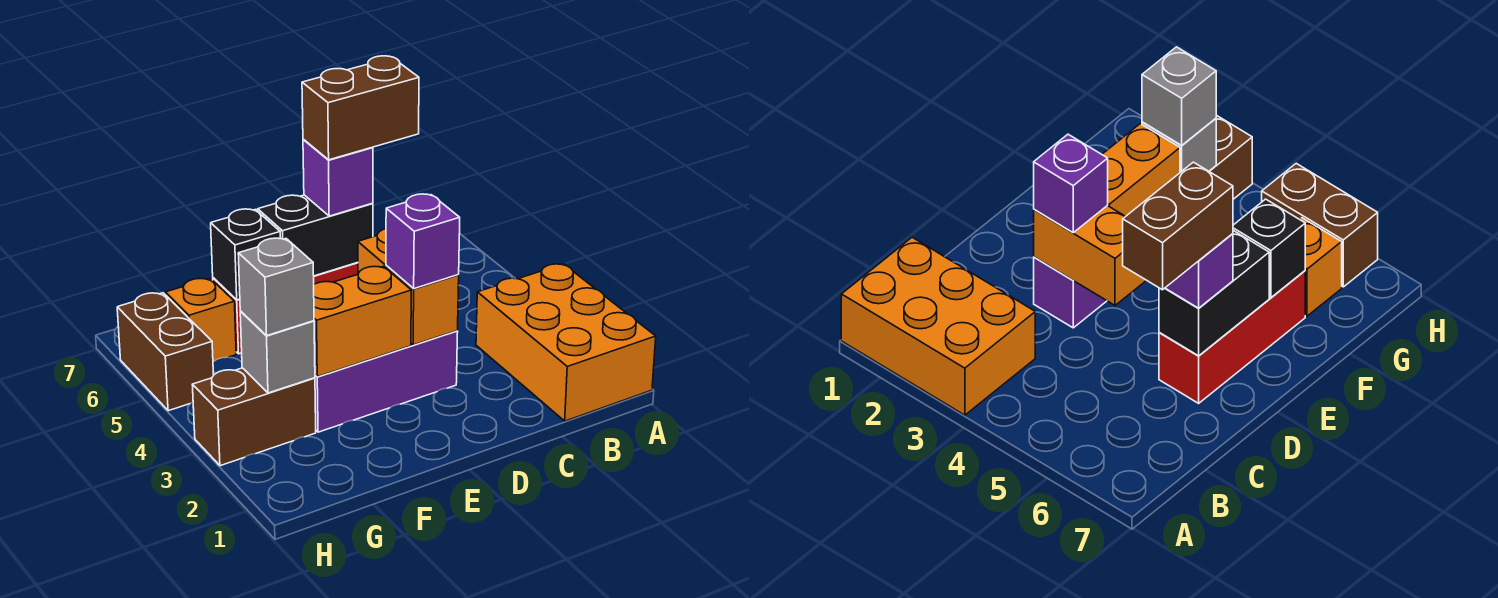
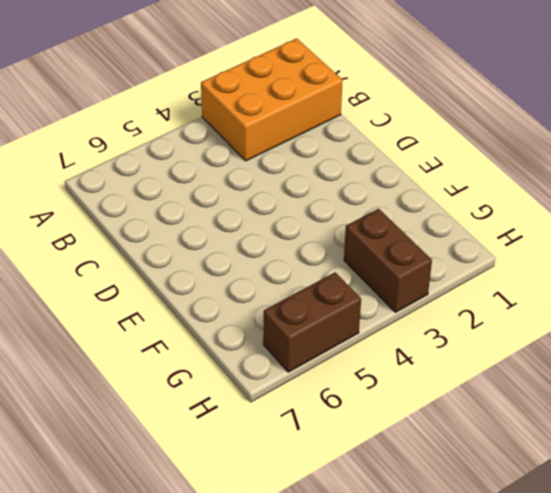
none -> purple brick D3:F3 level 1
none -> red brick D6:F6 level 1
none -> orange brick G6 level 1

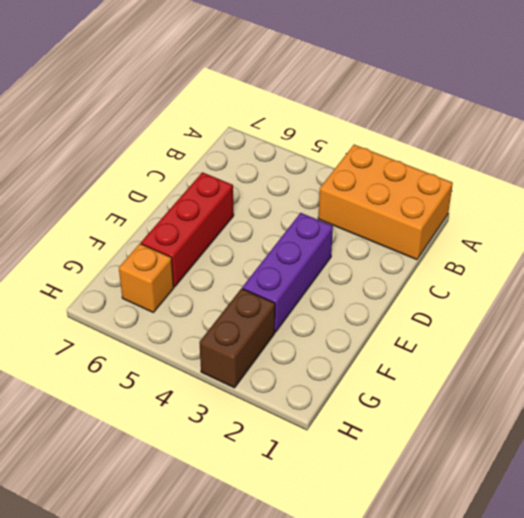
none -> brown brick H5:H6 level 1
none -> orange brick D3:D4 level 2
none -> black brick D6:E6 level 2

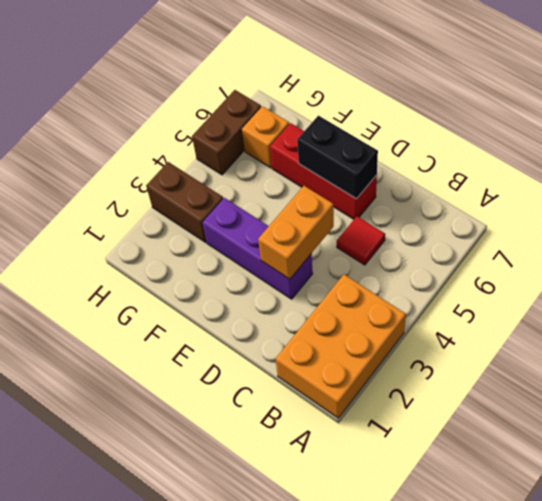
red tile C5 level 1 -> none
none -> orange brick E3:F3 level 2
none -> black brick F6 level 2
none -> grey brick G3 level 2

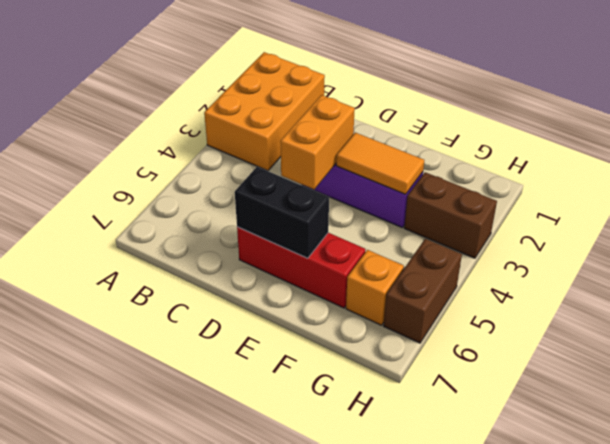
orange tile E3:F3 level 2 -> orange brick E3:F3 level 2
none -> black brick F6 level 2
none -> grey brick G3 level 2
none -> purple brick D3 level 3

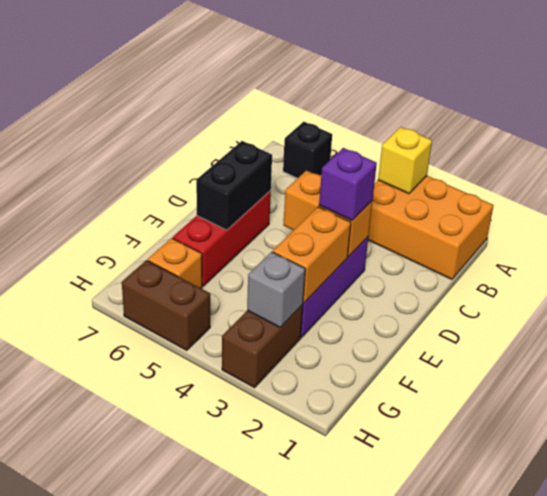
yellow brick A3 level 2 -> none
black brick A6 level 1 -> black brick F6 level 2
none -> purple brick D6 level 3
none -> grey brick G3 level 3
none -> brown brick C6:D6 level 4

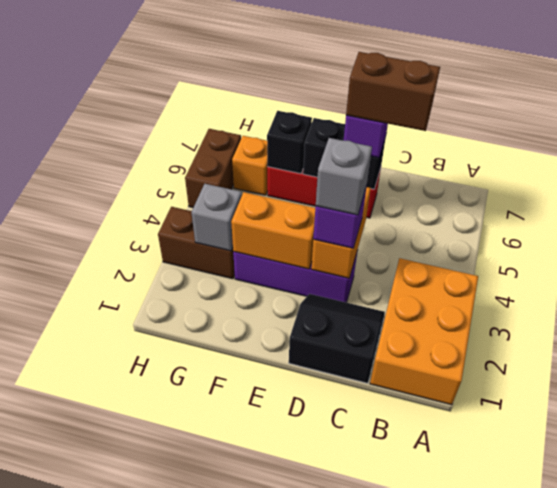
black slope C1:D2 level 1 top 1 -> none
grey brick D3 level 4 -> grey brick G3 level 3

